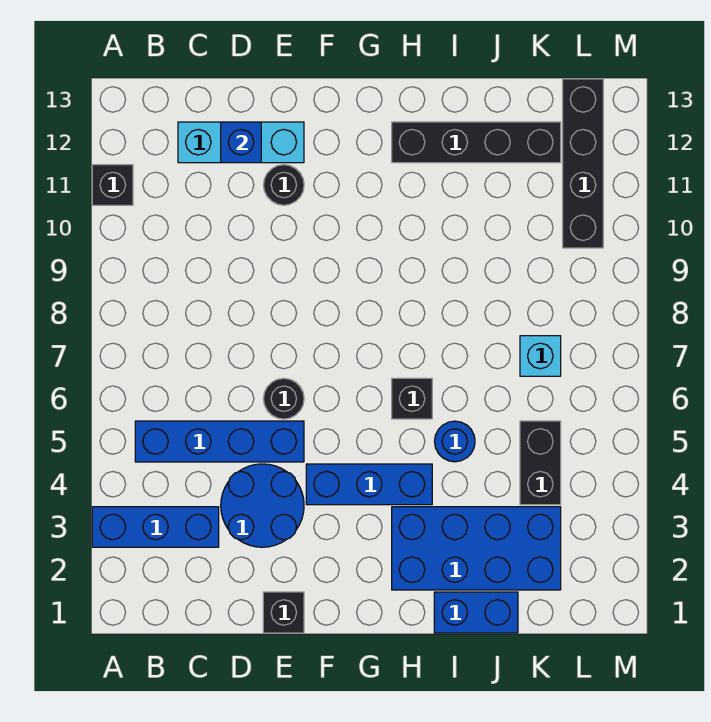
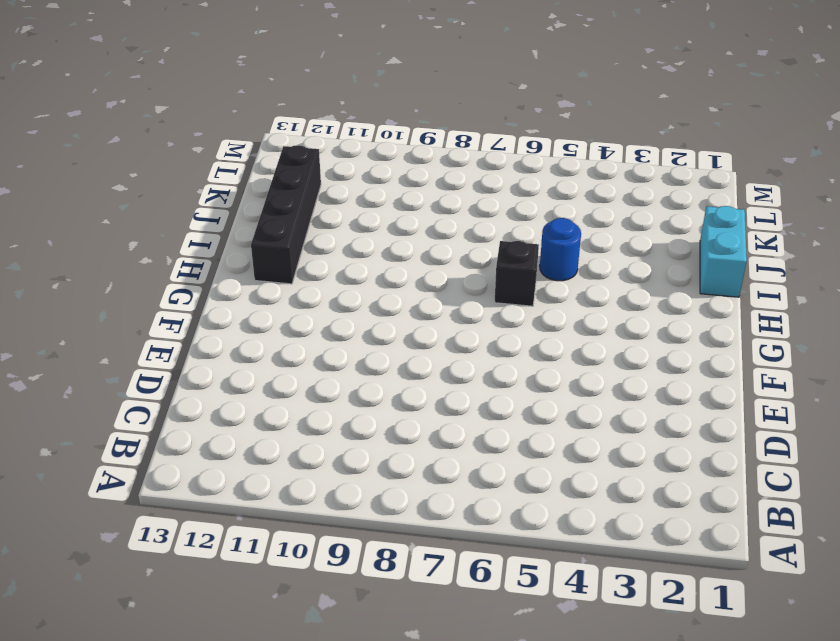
cyan brick I1:J1 level 1 -> blue brick I1:J1 level 1
none -> blue brick A3:C3 level 1
none -> black brick A11 level 1
none -> blue brick B5:E5 level 1

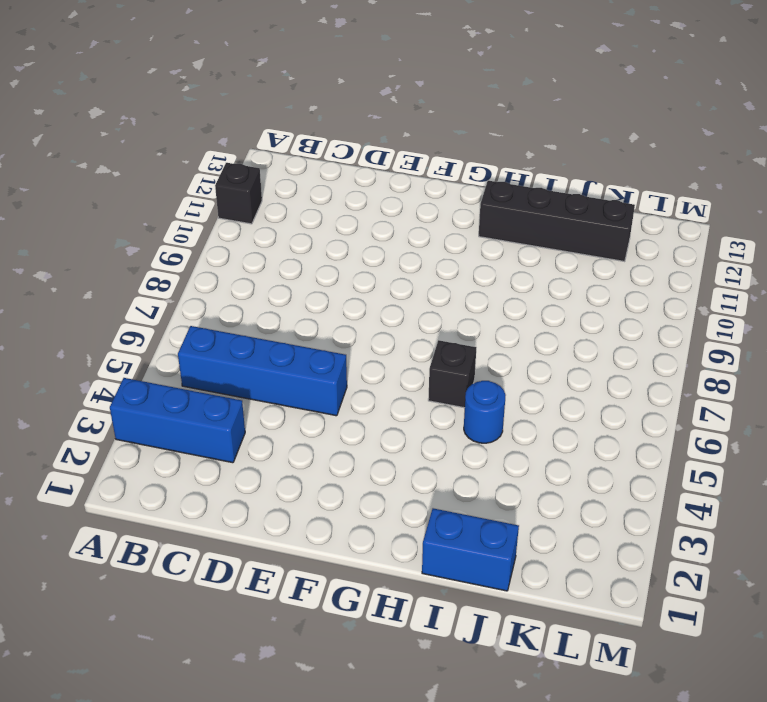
none -> cyan brick C12:E12 level 1
none -> blue round brick D3:E4 level 1
none -> black brick E1 level 1

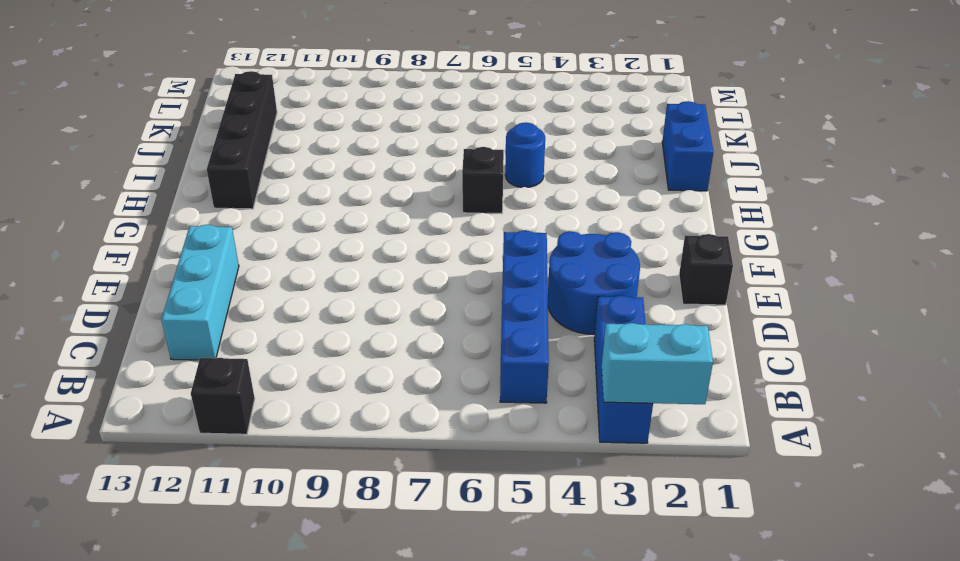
cyan brick A2:A3 level 2 -> none
none -> black round brick E6 level 1
none -> black round brick E11 level 1
none -> blue brick F4:H4 level 1

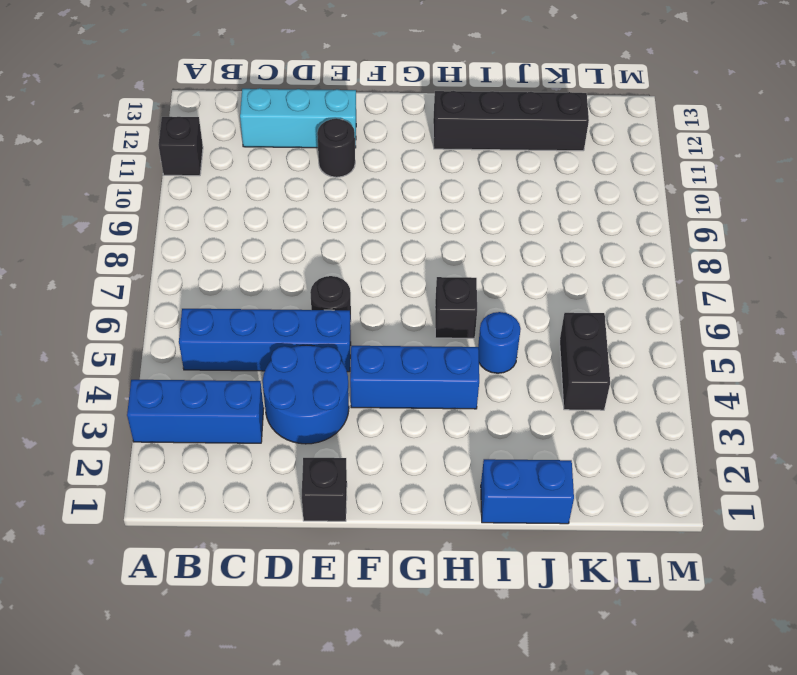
none -> blue brick H2:K3 level 1
none -> cyan brick K7 level 1
none -> black brick L10:L13 level 1

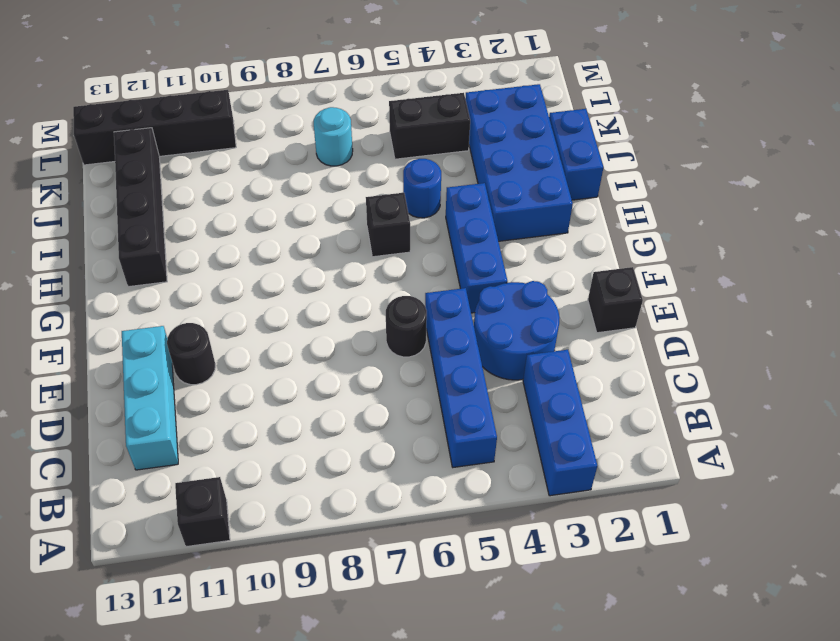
cyan round brick K7 level 1 -> cyan brick K7 level 1
none -> blue brick D12 level 2

